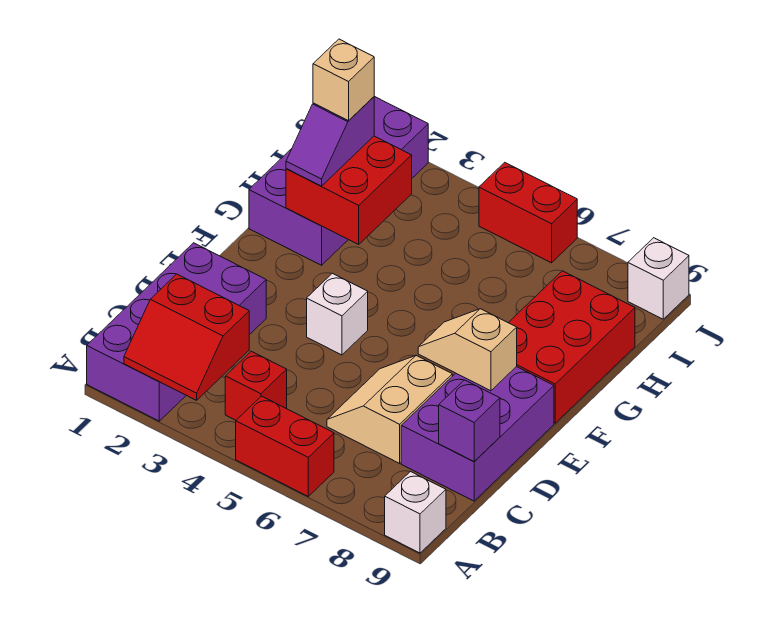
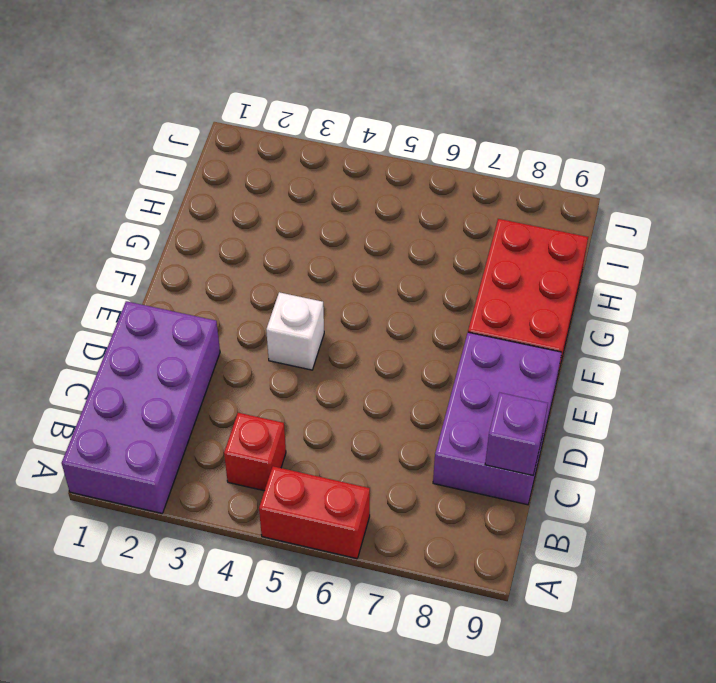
none -> white brick A9 level 1
none -> tan slope C6:D7 level 1 top 7
none -> purple brick G1:J2 level 1

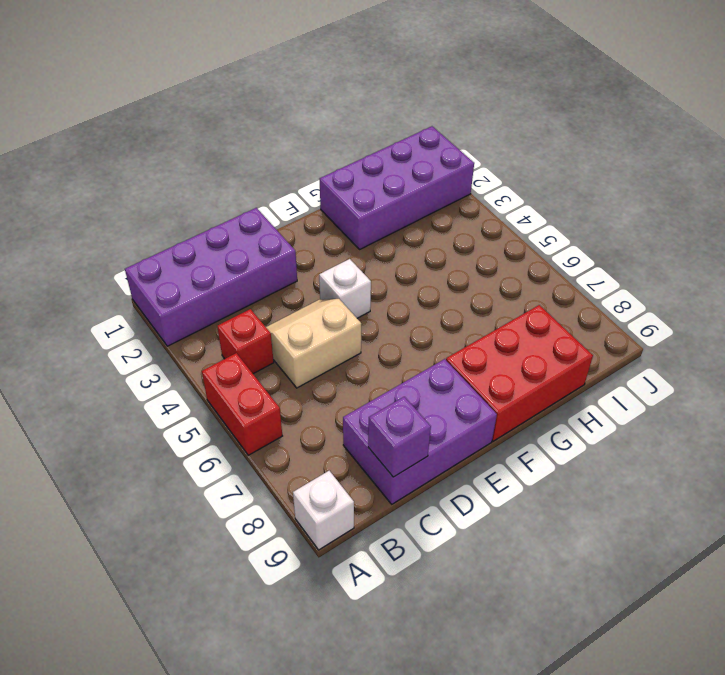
tan slope C4:D5 level 1 top 5 -> tan slope C6:D7 level 1 top 7
none -> red brick J5:J6 level 1
none -> white brick J9 level 1
none -> red slope A2:B3 level 2 top B

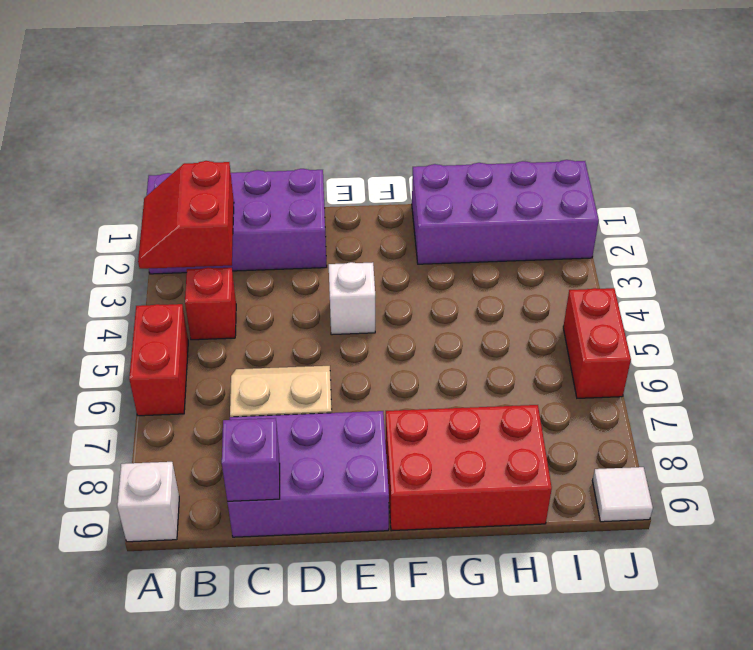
white tile J9 level 1 -> white brick J9 level 1
none -> tan slope E7:E8 level 2 top 8
none -> red brick G2:H3 level 2
none -> purple slope G2:H2 level 3 top H

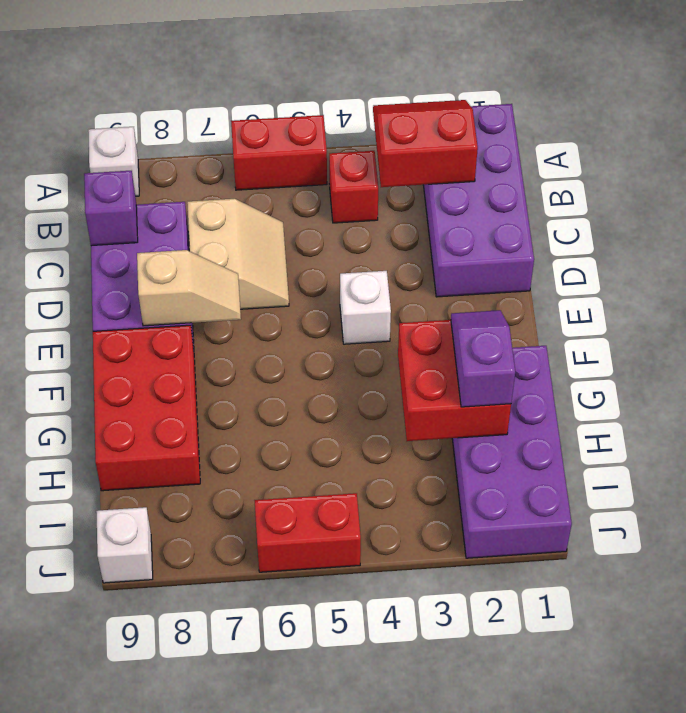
none -> tan brick H2 level 4

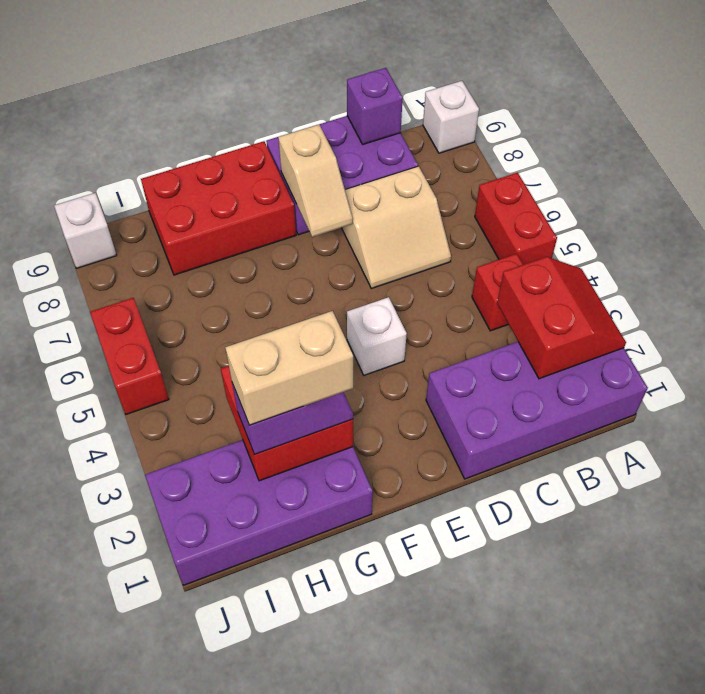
tan brick G2:H2 level 4 -> tan brick H2 level 4

